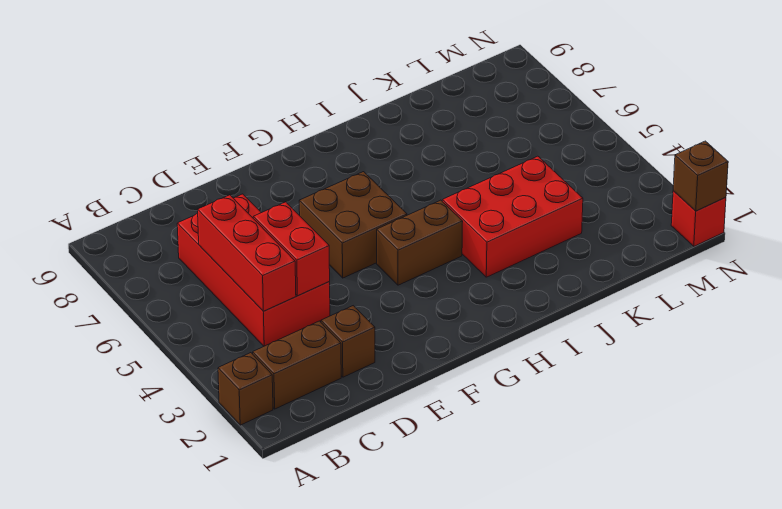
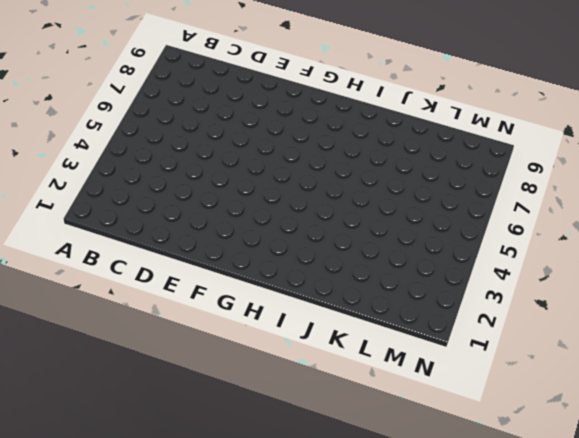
none -> brown brick A2 level 1
none -> brown brick B2:C2 level 1

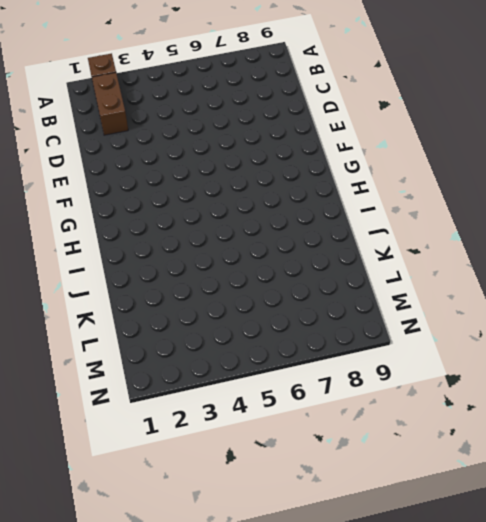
none -> red brick C4:D7 level 1
none -> brown brick D2 level 1

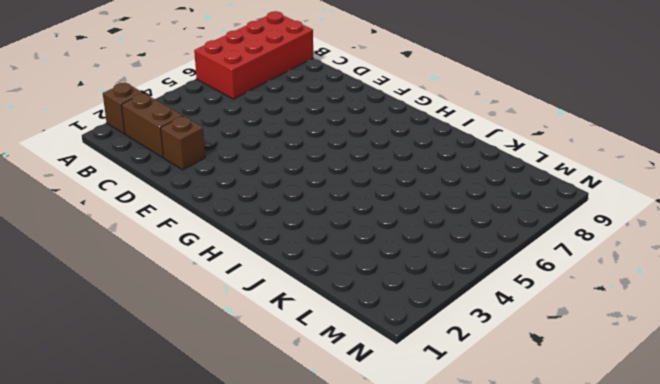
red brick A6:B9 level 1 -> red brick C4:D7 level 1
none -> brown brick F5:G6 level 1
none -> brown brick G4:H4 level 1

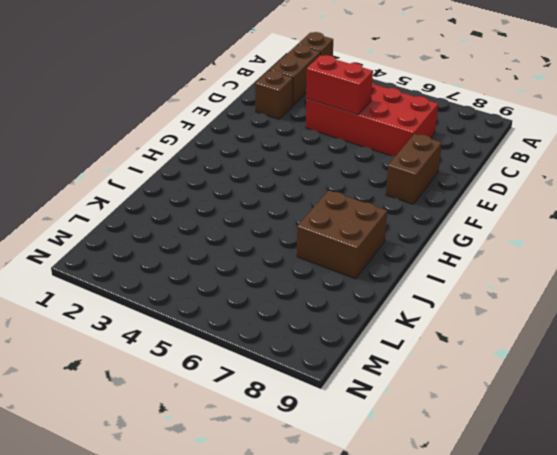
brown brick E8:F8 level 1 -> brown brick G4:H4 level 1
brown brick I7:J8 level 1 -> brown brick F5:G6 level 1
none -> red brick I3:K4 level 1
none -> red brick N1 level 1

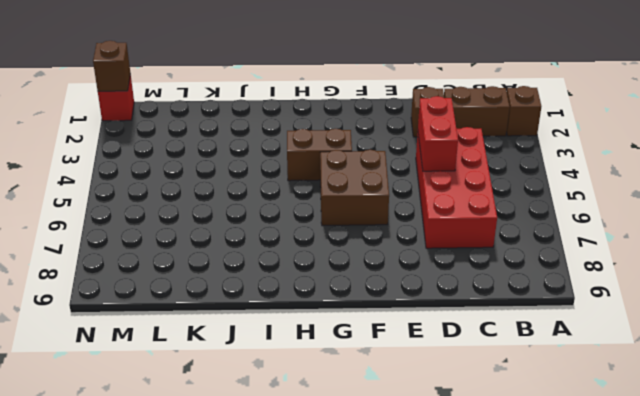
none -> red brick I3:K4 level 1
none -> red brick C4:C6 level 2

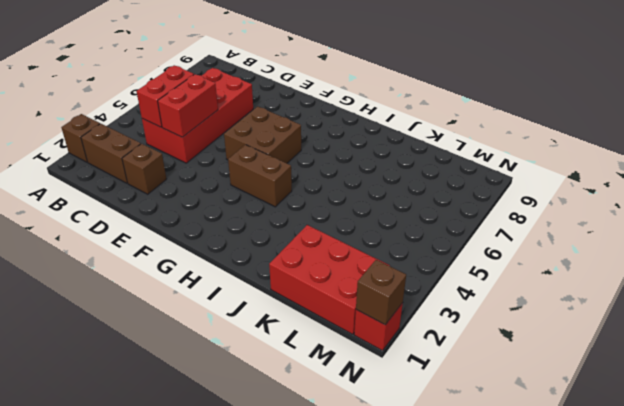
red brick C4:C5 level 2 -> red brick C4:C6 level 2
red brick K1:M2 level 1 -> red brick I3:K4 level 1

